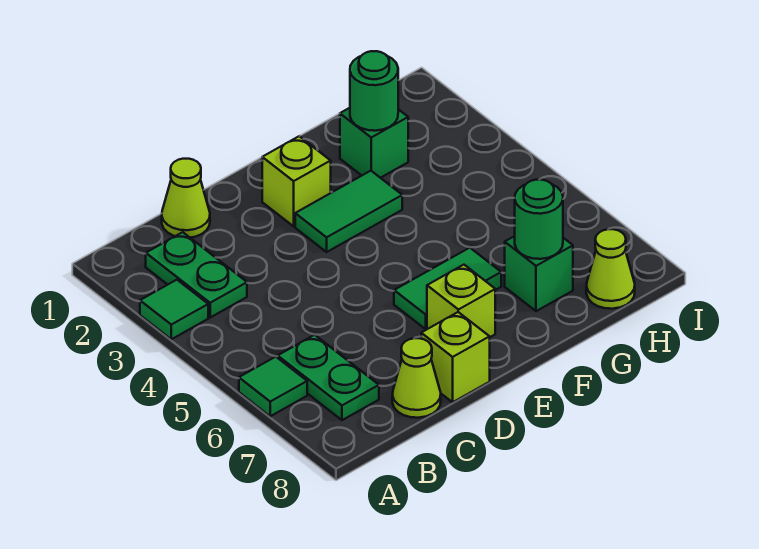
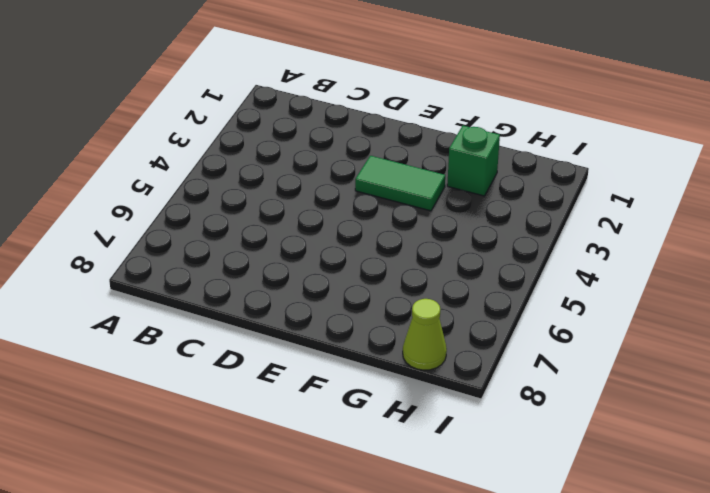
none -> green tile A3 level 1
none -> green tile A6 level 1
none -> green plate B2:B3 level 1

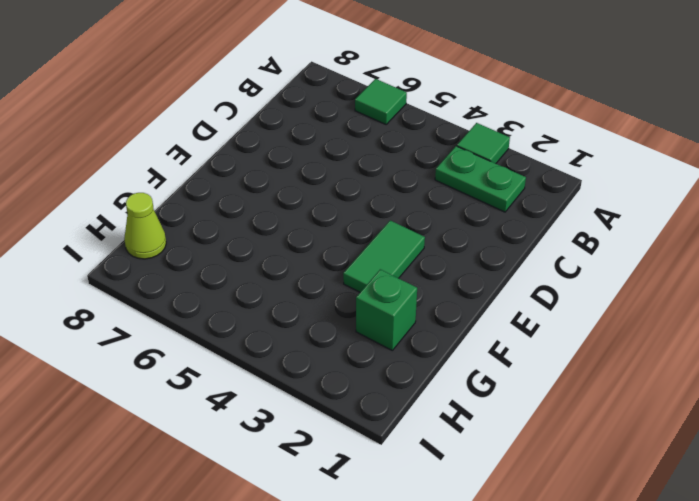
none -> green plate B6:B7 level 1
none -> lime cone C1 level 1
none -> lime cone C8 level 1

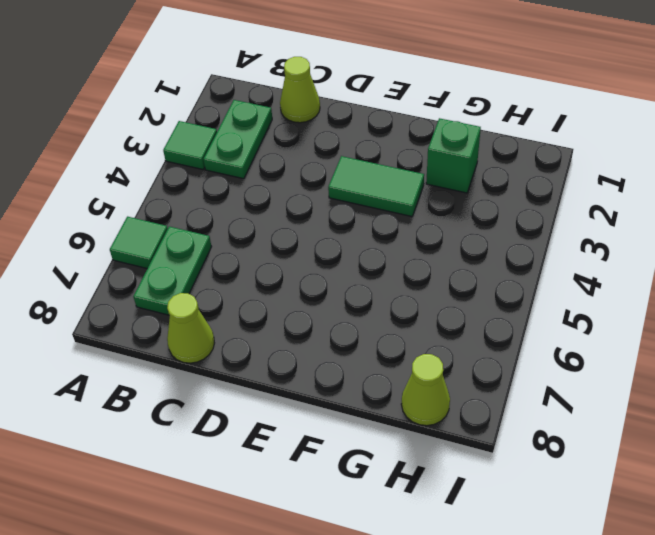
none -> lime brick D8 level 1
none -> lime brick E2 level 1
none -> green tile E6:F6 level 1

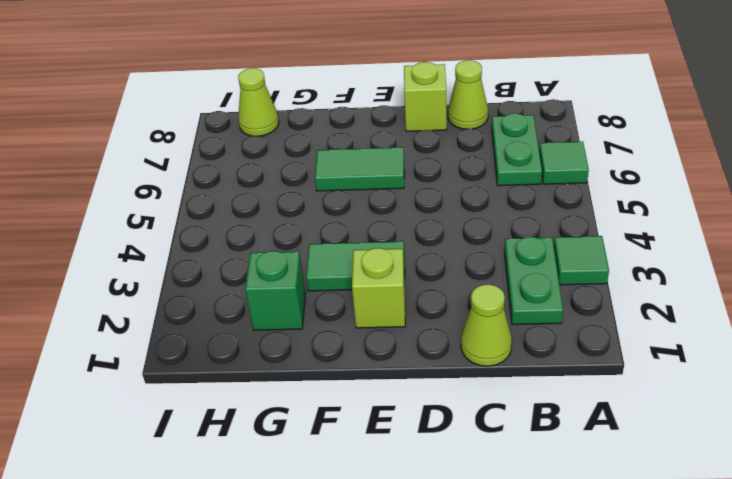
none -> lime brick E7 level 1
none -> green brick G7 level 1
none -> green round brick G2 level 2

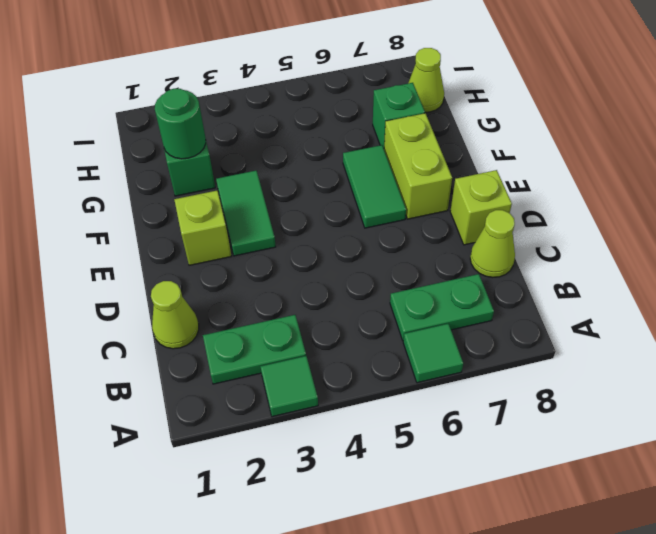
lime brick E7:F7 level 1 -> lime brick E7 level 1
none -> green round brick G7 level 2

